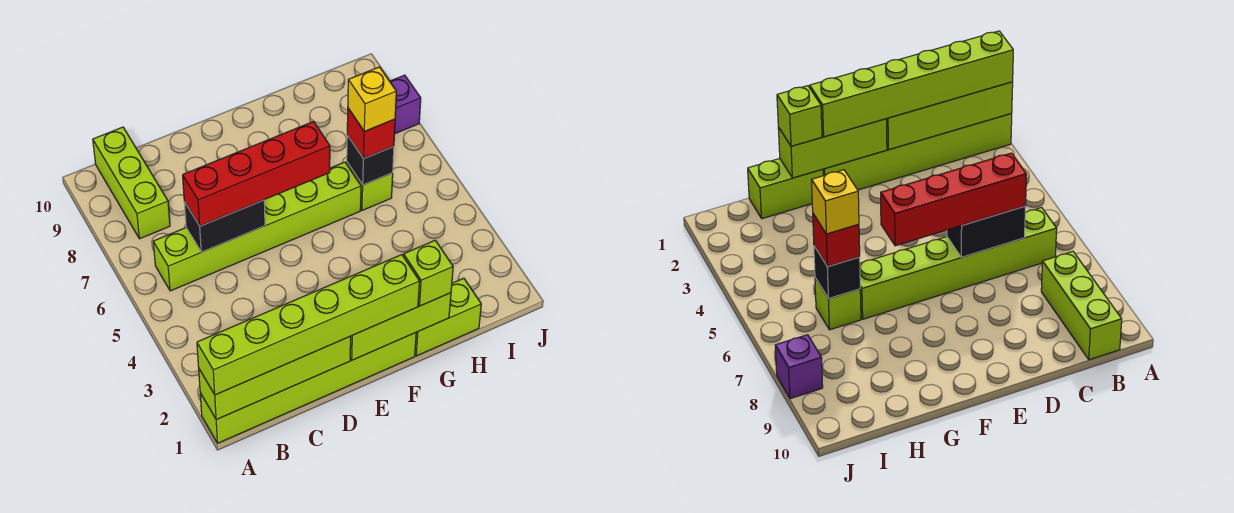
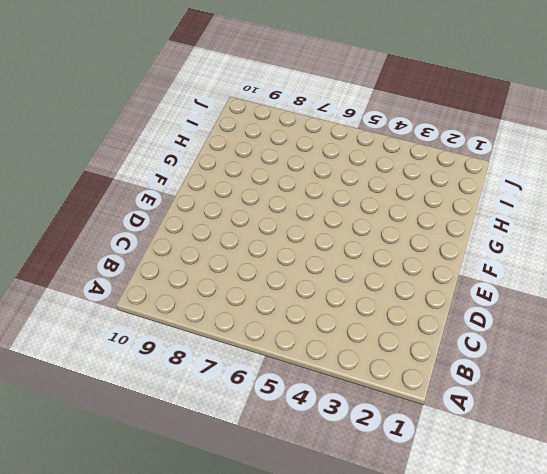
none -> lime brick A1:F1 level 1
none -> lime brick B6:G6 level 1
none -> lime brick B8:B10 level 1

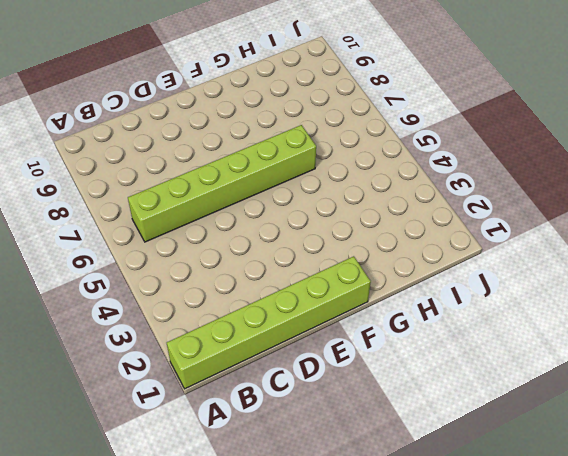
none -> lime brick B8:B10 level 1
none -> lime brick G1:H1 level 1
none -> lime brick H6 level 1

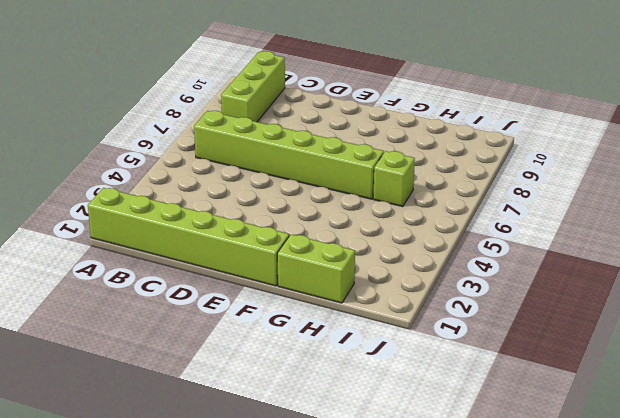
none -> purple brick J8 level 1
none -> lime brick A1:D1 level 2
none -> black brick C6:D6 level 2

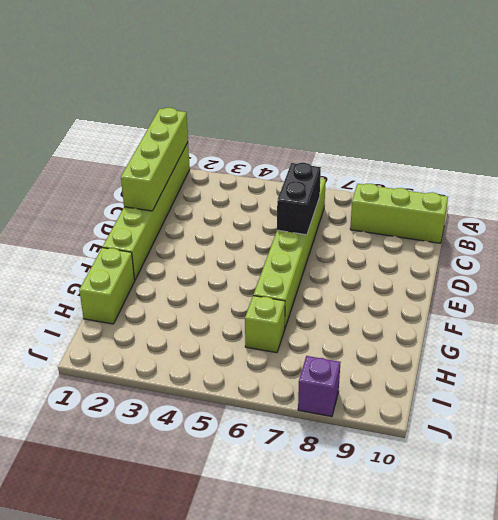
none -> lime brick E1:G1 level 2
none -> black brick H6 level 2
none -> lime brick A1:F1 level 3

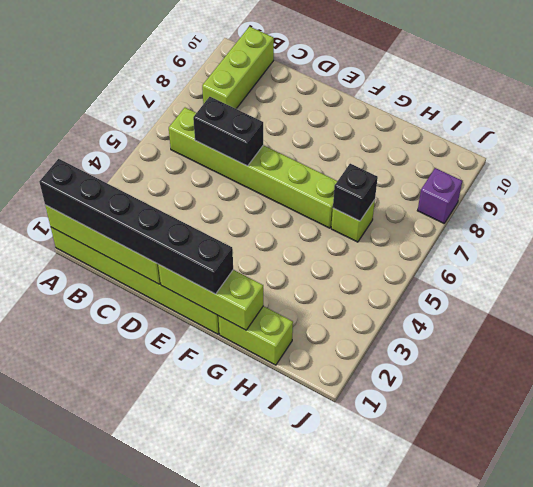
black brick A1:F1 level 3 -> lime brick A1:F1 level 3
none -> red brick C6:F6 level 3
none -> lime brick G1 level 3
none -> red brick H6 level 3

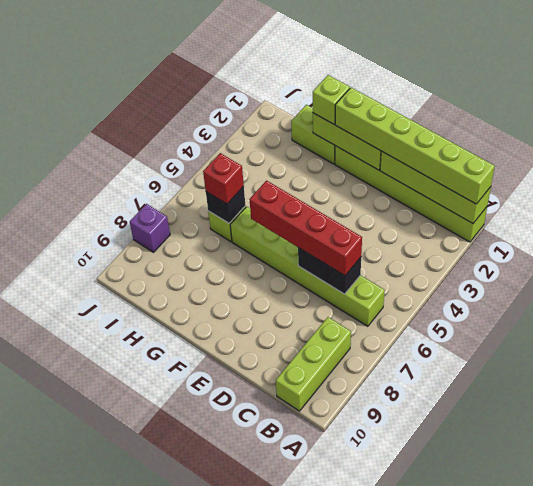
none -> yellow brick H6 level 4

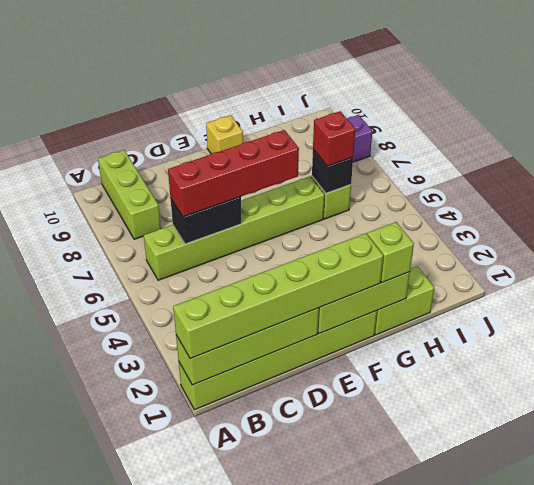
yellow brick F10 level 1 -> yellow brick H6 level 4

